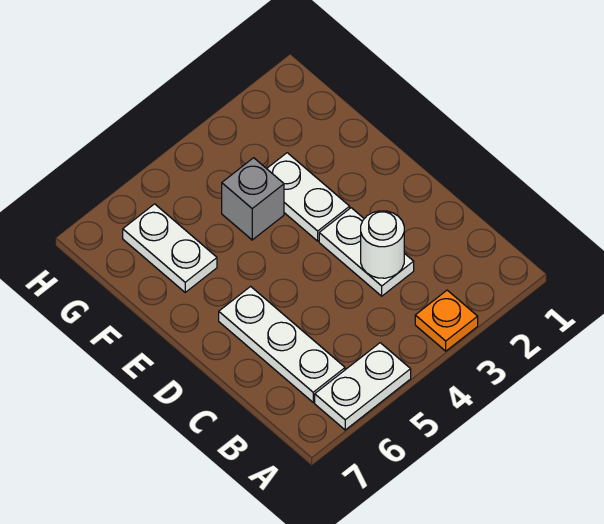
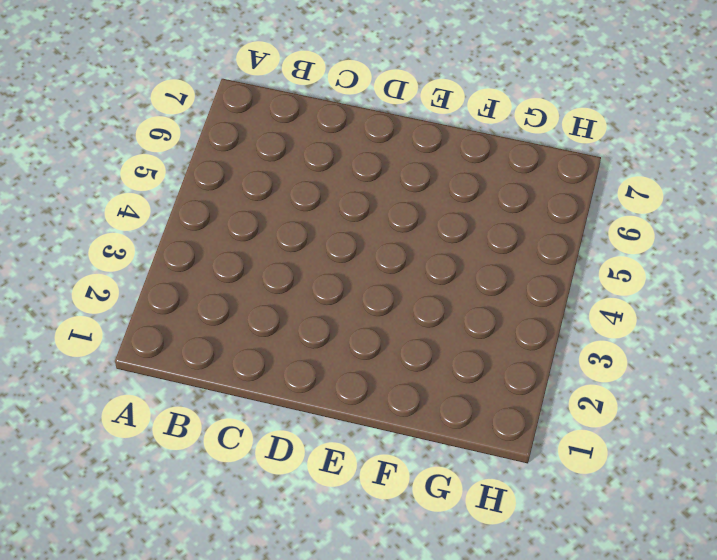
none -> orange plate A3 level 1
none -> white plate A5:A6 level 1

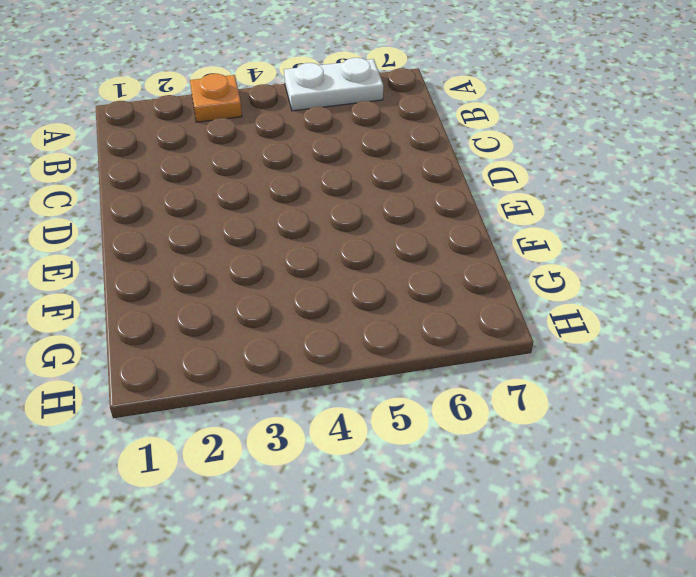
none -> white plate B6:D6 level 1
none -> white plate C3:D3 level 1

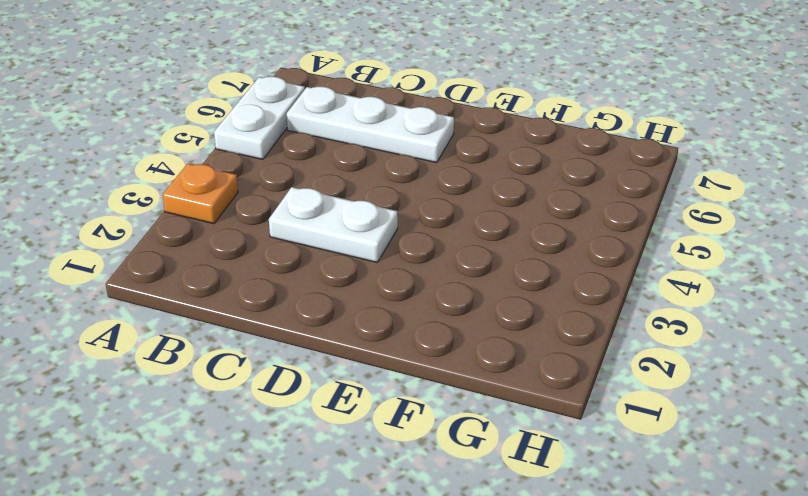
none -> white plate E3:F3 level 1
none -> grey brick F4 level 1

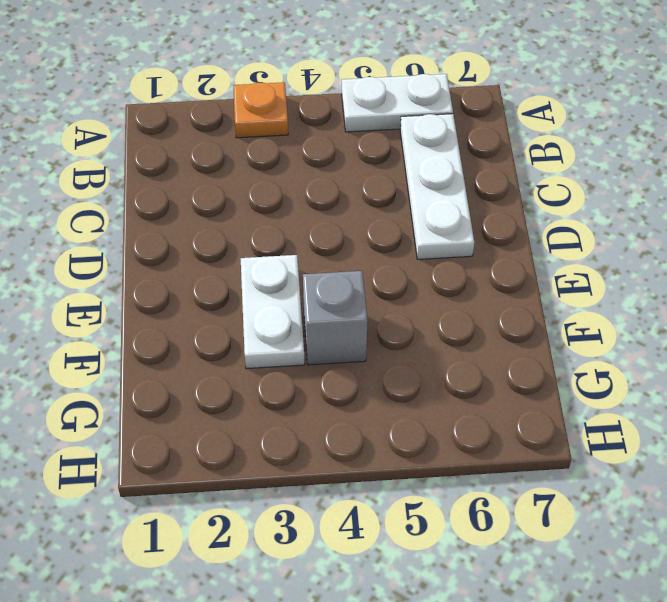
none -> white plate C3:D3 level 1
none -> white plate F6:G6 level 1

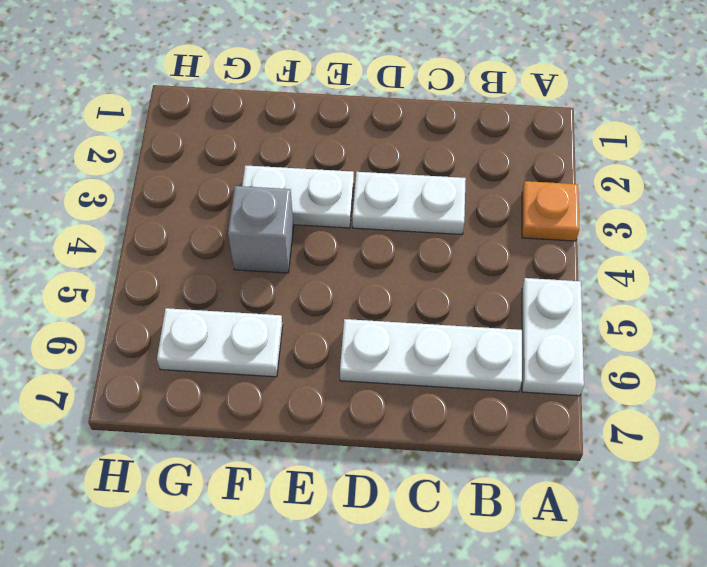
none -> white round brick C3 level 2

